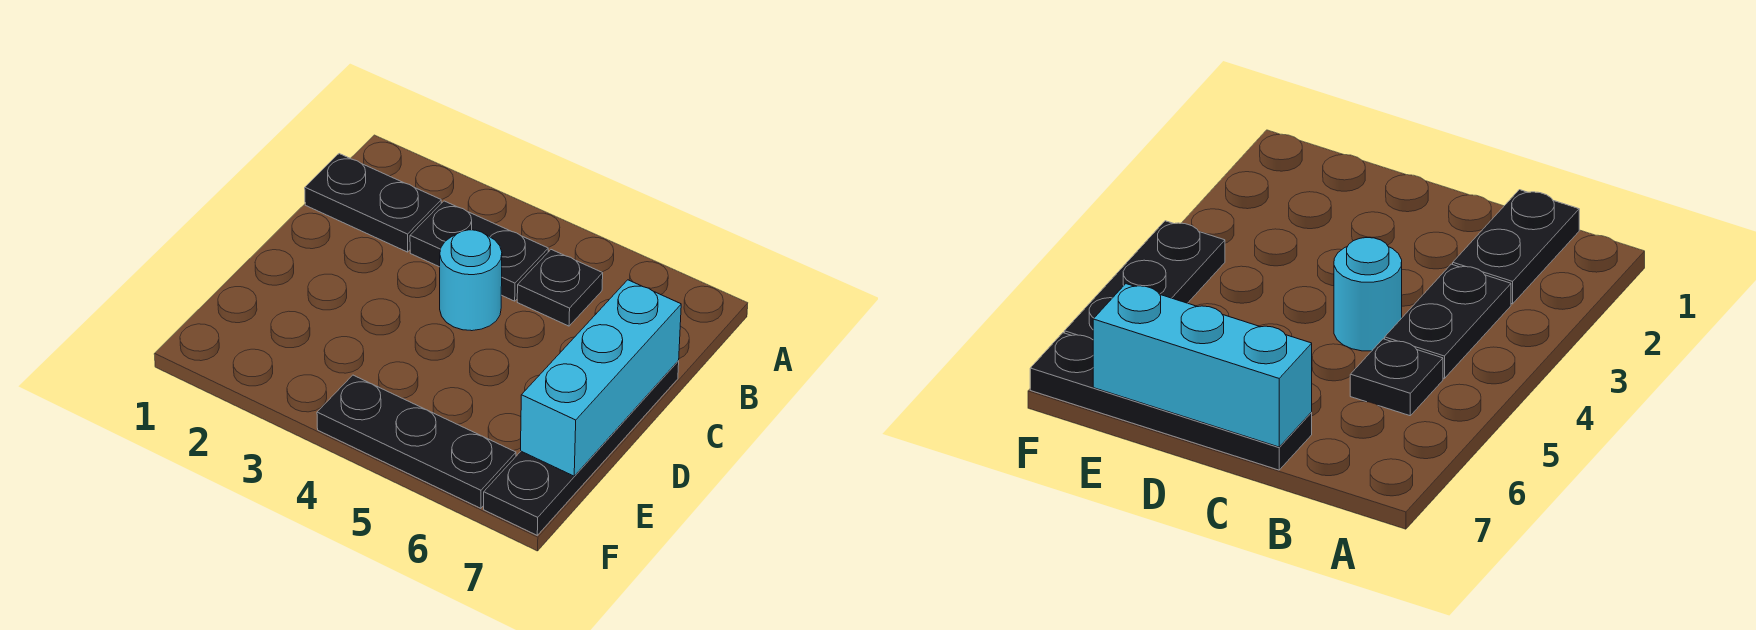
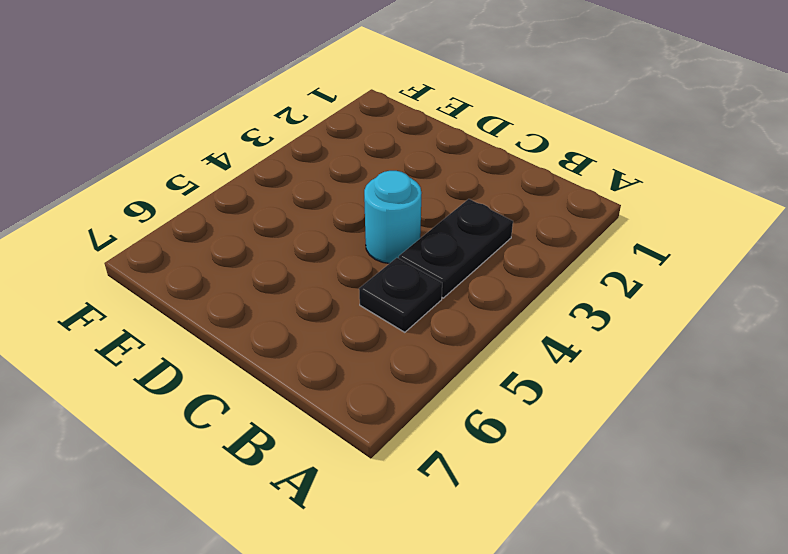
none -> black plate B1:B2 level 1
none -> black plate C7:F7 level 1

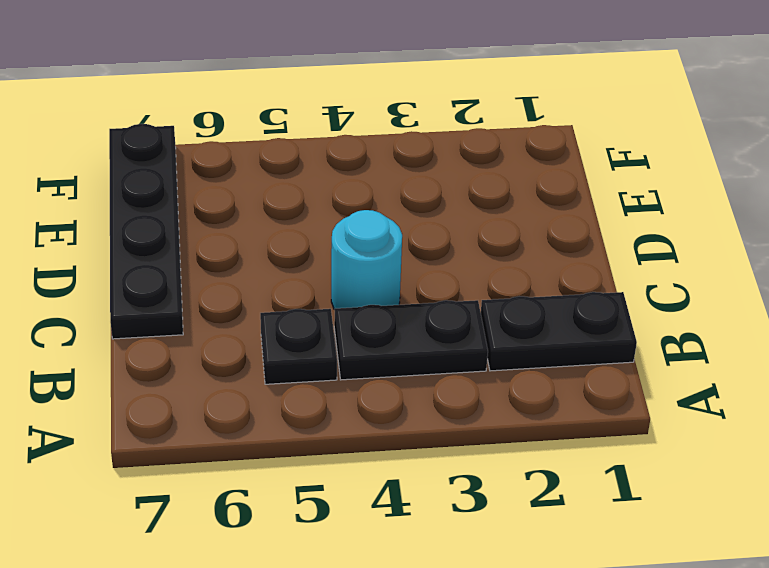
none -> black plate F4:F6 level 1
none -> cyan brick C7:E7 level 2

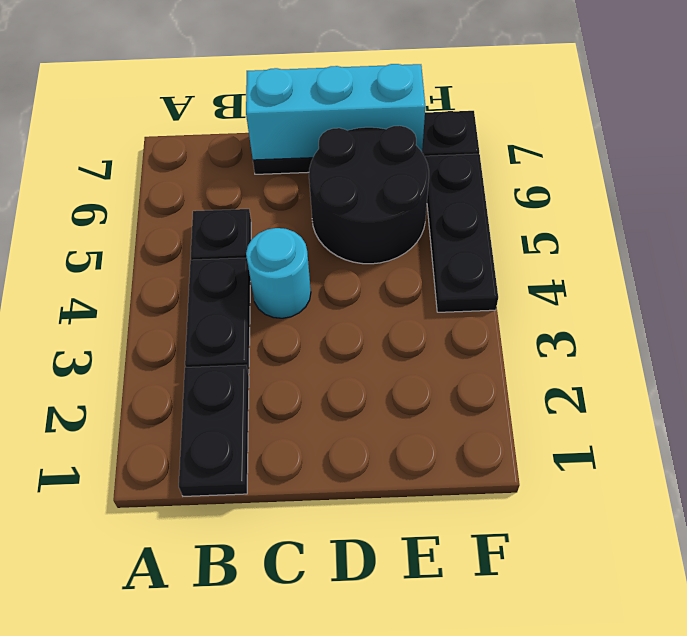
black round brick D5:E6 level 1 -> none

